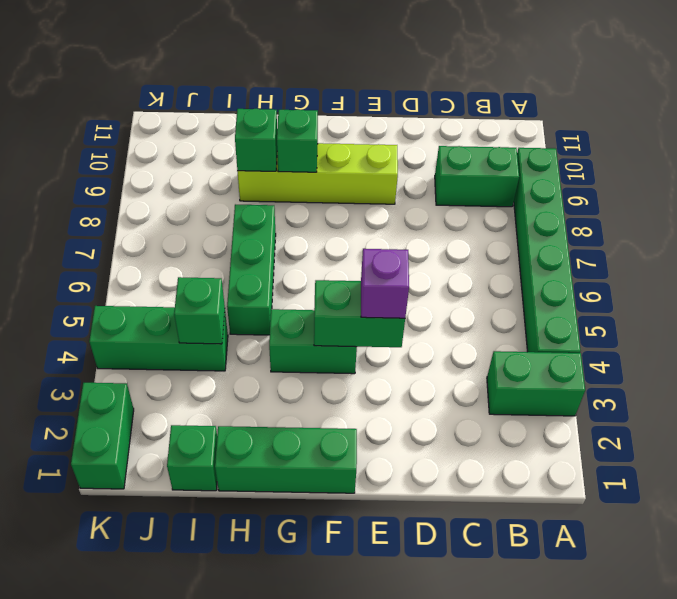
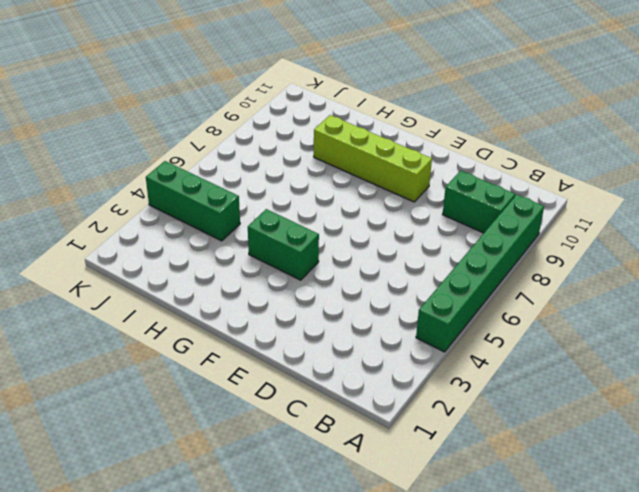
none -> green brick A3:B3 level 1
none -> green brick F1:H1 level 1
none -> green brick H5:H7 level 1

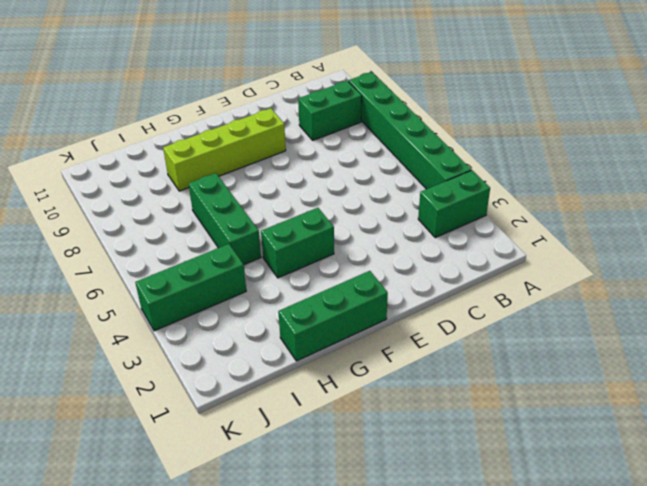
none -> green brick I1 level 1
none -> green brick K1:K2 level 1
none -> green brick E4:F4 level 2

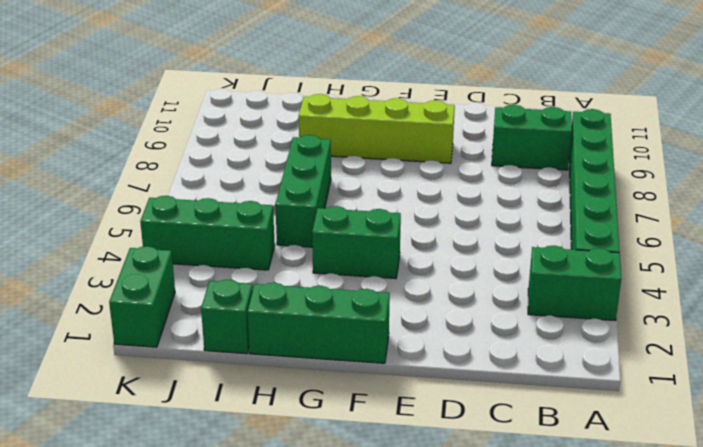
none -> green brick E4:F4 level 2
none -> green brick G9 level 2
none -> green brick H9 level 2

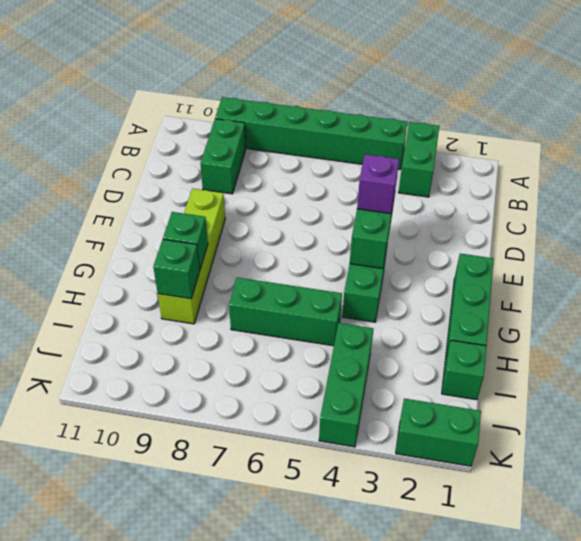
none -> green brick I4 level 2

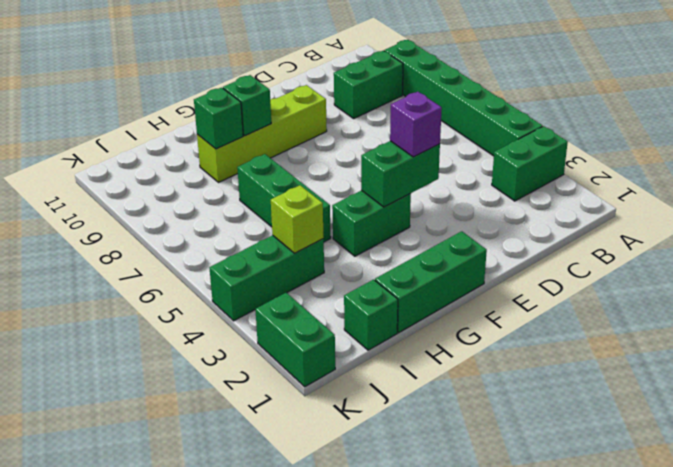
lime brick I4 level 2 -> green brick I4 level 2

